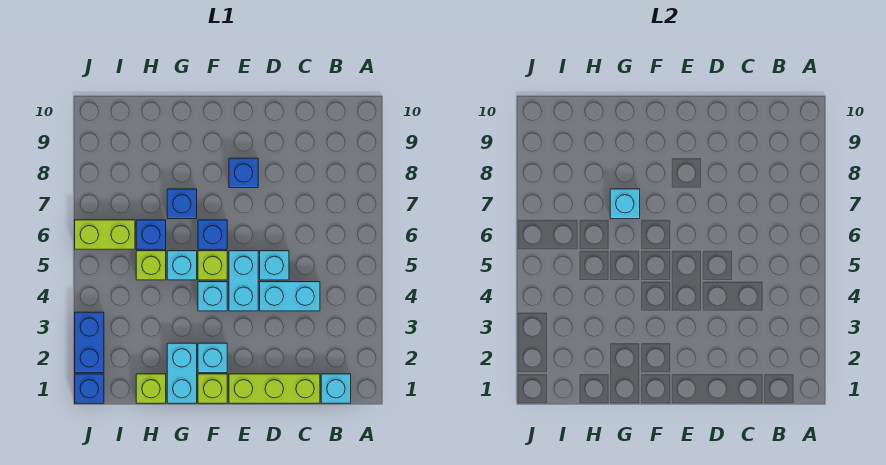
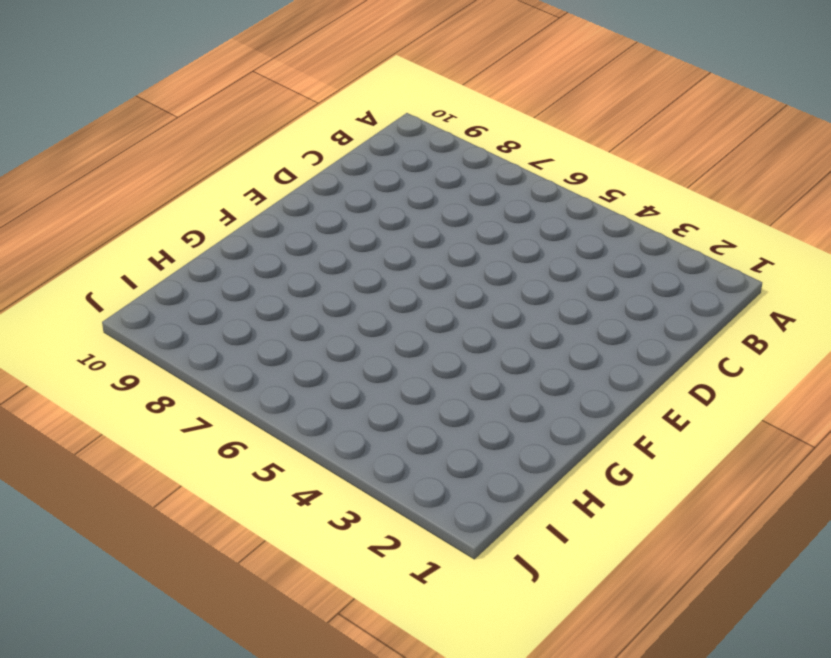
none -> cyan brick B1 level 1
none -> lime brick C1:E1 level 1
none -> cyan brick C4:D4 level 1

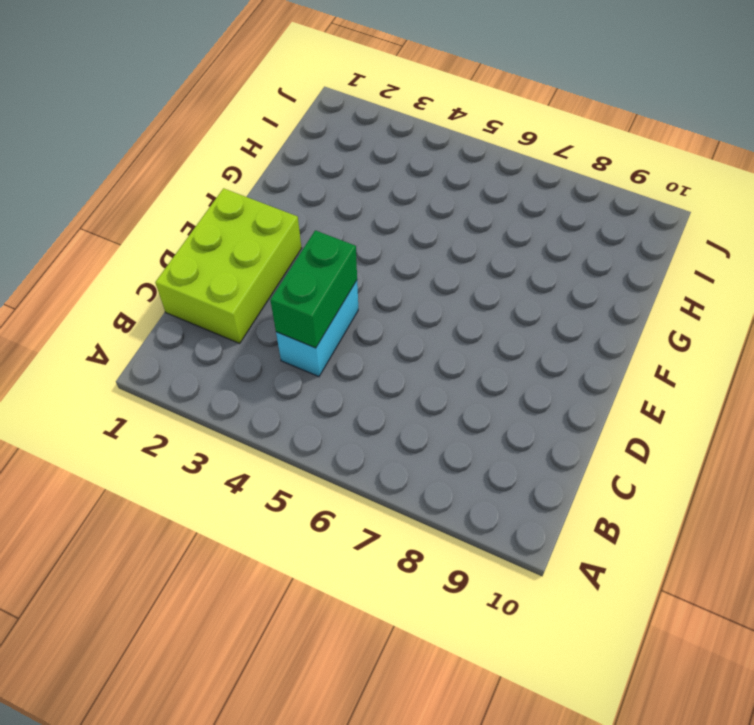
lime brick C1:E2 level 1 -> lime brick C1:E1 level 1
green brick C4:D4 level 2 -> none
none -> cyan brick B1 level 1
none -> cyan brick D5 level 1
none -> cyan brick E4:E5 level 1

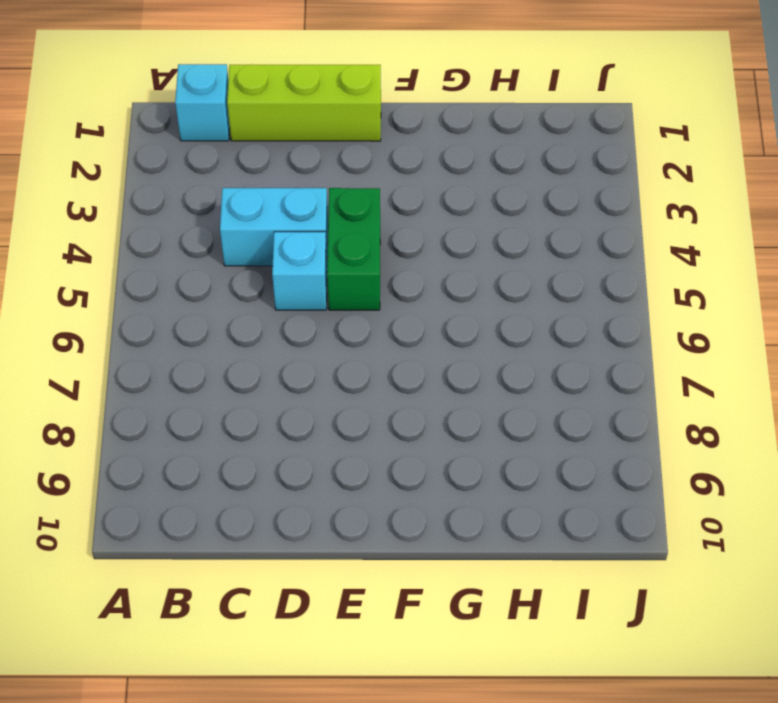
green brick E4:E5 level 1 -> cyan brick E4:E5 level 1
none -> blue brick E8 level 1
none -> lime brick F1 level 1
none -> cyan brick F2 level 1

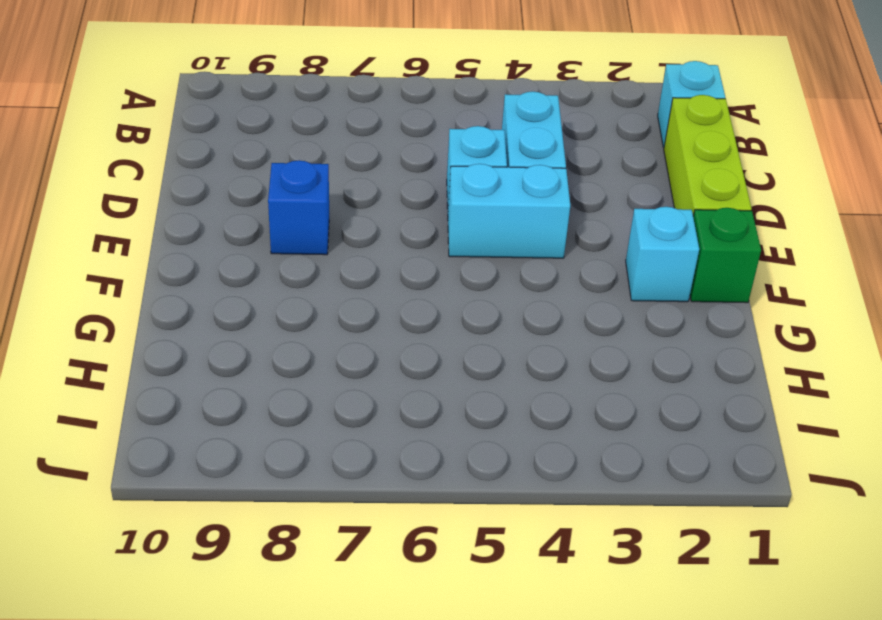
green brick F1 level 1 -> lime brick F1 level 1
none -> cyan brick F4 level 1
none -> lime brick F5 level 1
none -> blue brick F6 level 1

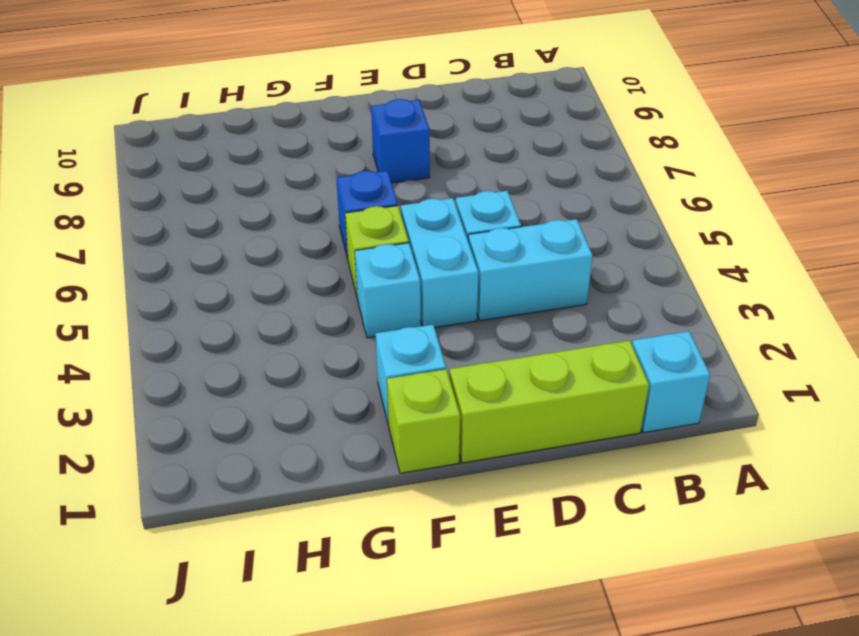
none -> cyan brick G1:G2 level 1
none -> cyan brick G5 level 1
none -> blue brick G7 level 1

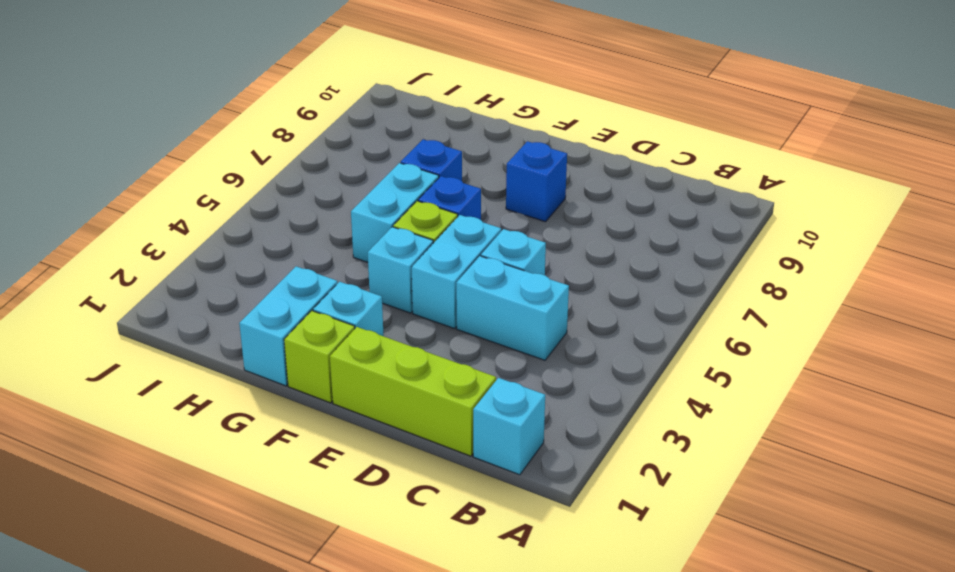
cyan brick G5:G6 level 1 -> cyan brick G5 level 1
none -> lime brick H1 level 1
none -> lime brick H5 level 1
none -> blue brick H6 level 1

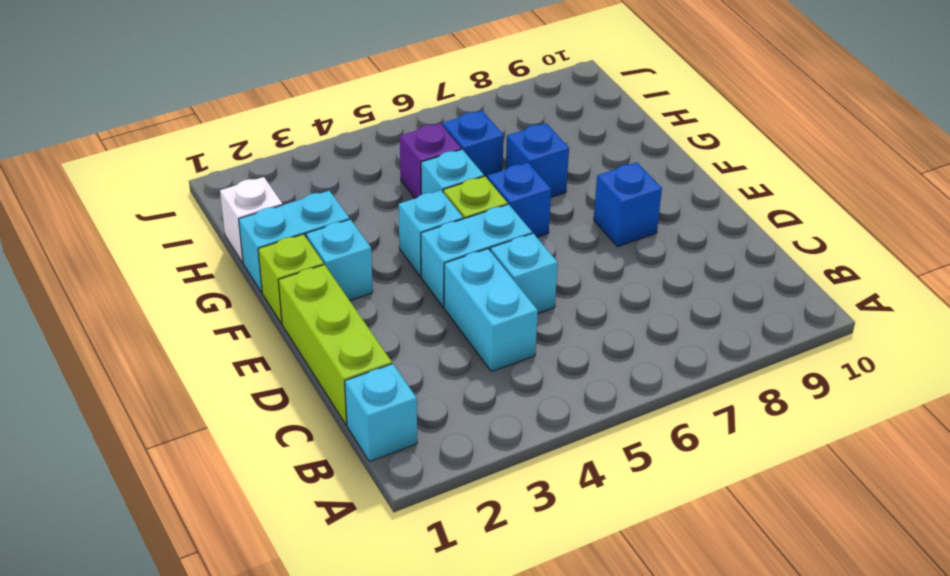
white brick H1 level 1 -> lime brick H1 level 1
purple brick H5 level 1 -> lime brick H5 level 1
none -> lime brick I6:J6 level 1
none -> blue brick J1 level 1
none -> blue brick J2:J3 level 1

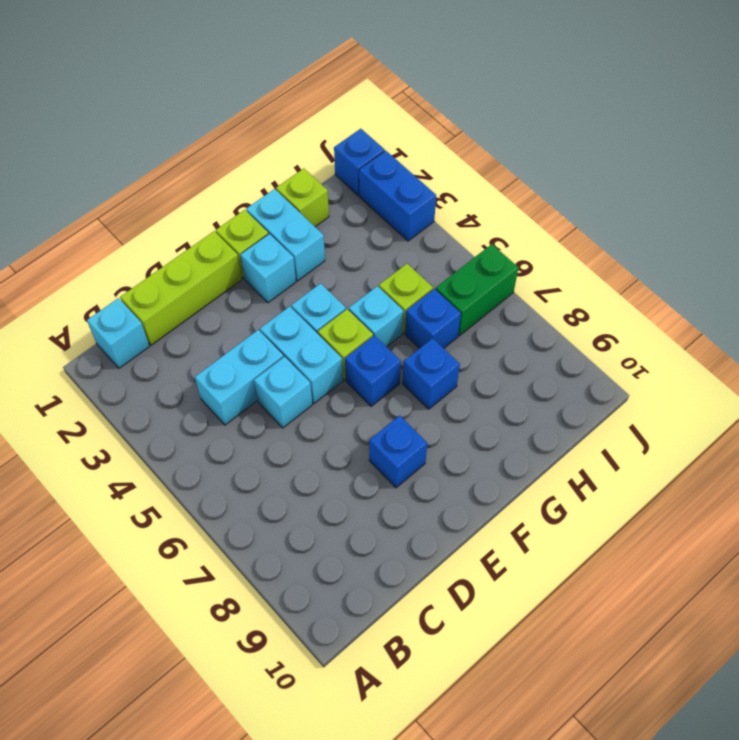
green brick I6:J6 level 1 -> lime brick I6:J6 level 1
none -> cyan brick G7 level 2

